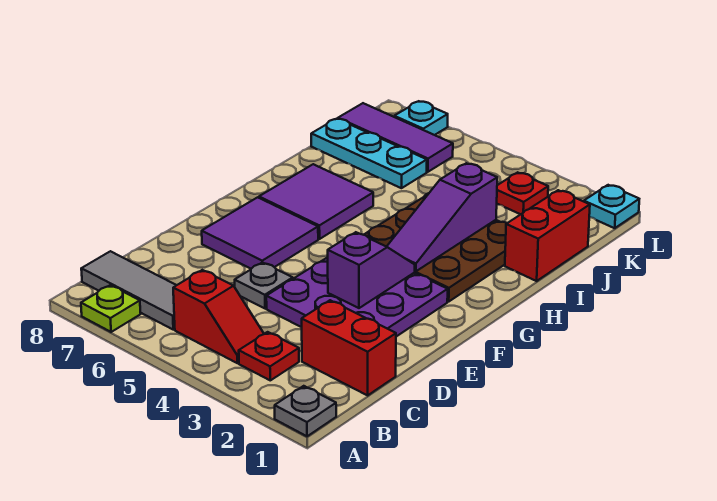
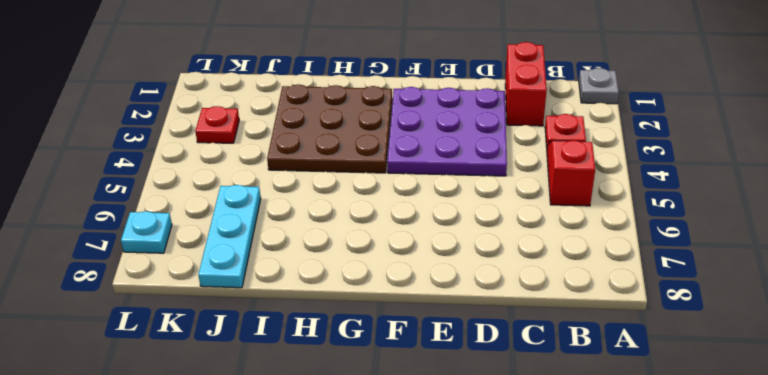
none -> lime plate A7 level 1
none -> grey tile B6:B8 level 1
none -> grey plate D5 level 1

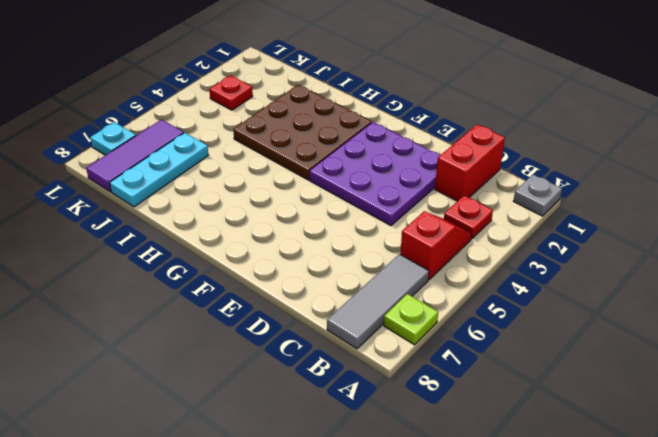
none -> grey plate D5 level 1
none -> purple tile E6:F7 level 1
none -> purple tile G6:H7 level 1

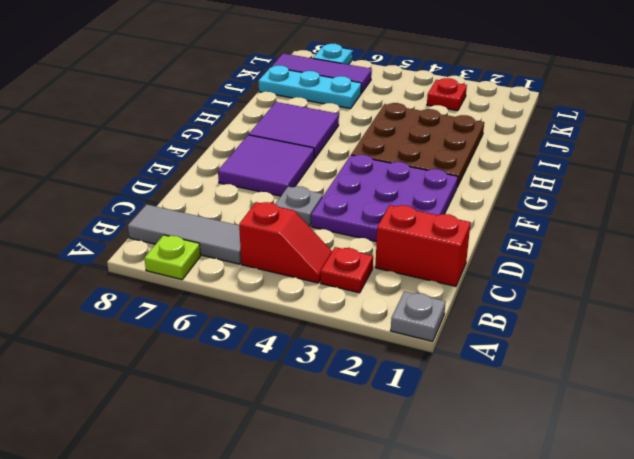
none -> red brick I1:J1 level 1
none -> cyan plate L1 level 1
none -> purple slope E3:F3 level 2 top E

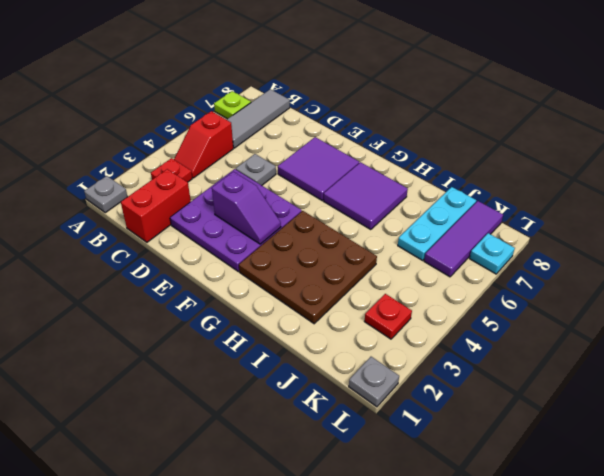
grey plate L1 level 1 -> cyan plate L1 level 1
none -> red brick I1:J1 level 1
none -> purple slope G3:I3 level 2 top I

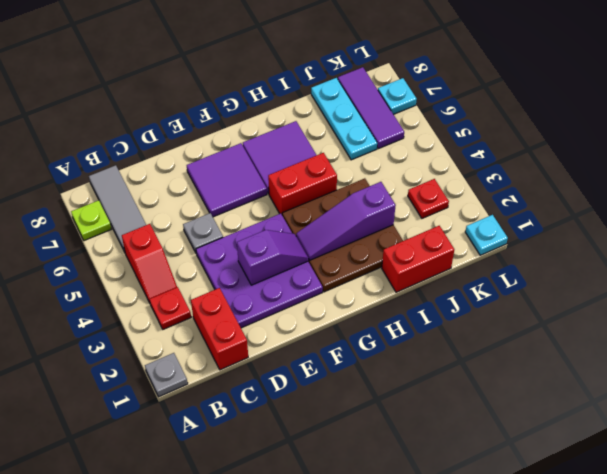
red brick G5:H5 level 1 -> none

